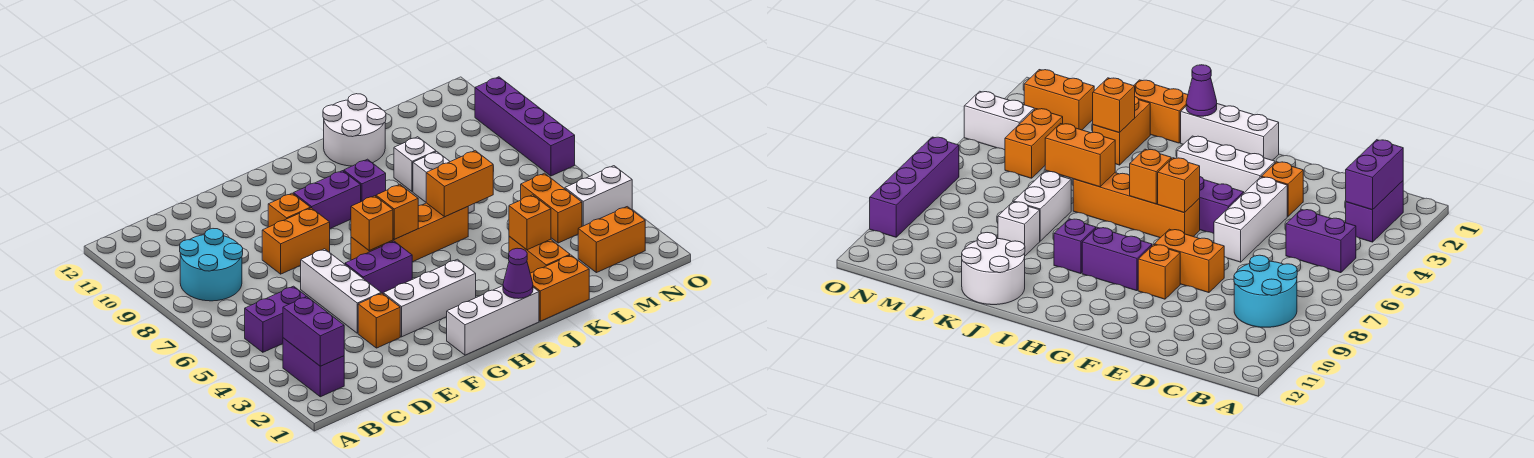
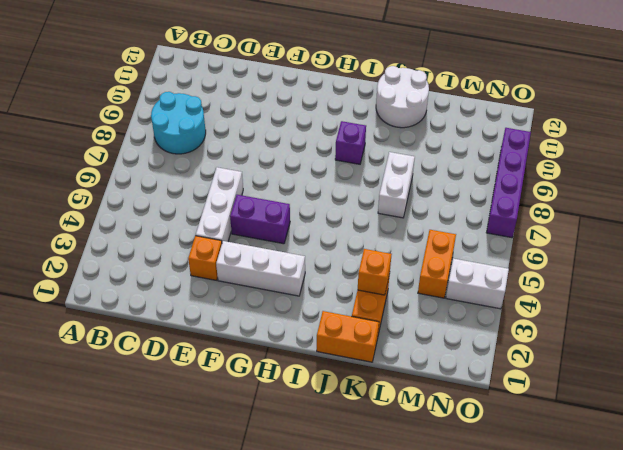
none -> purple brick B2:B3 level 1
none -> purple brick B5:C5 level 1
none -> orange brick E8:F8 level 1

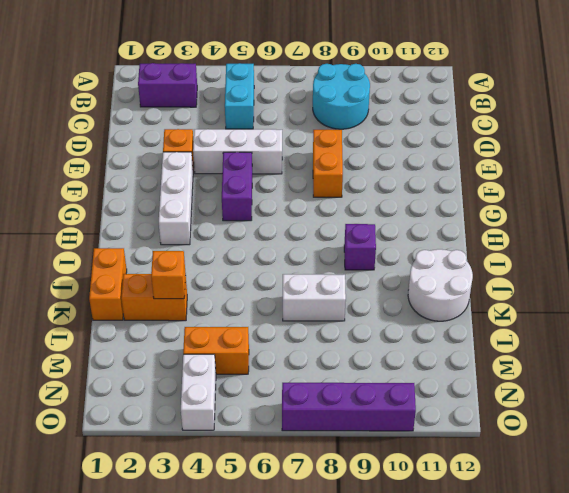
cyan brick B5:C5 level 1 -> purple brick B5:C5 level 1
none -> orange brick F9 level 1
none -> white brick G1:I1 level 1
none -> orange brick G6:J6 level 1

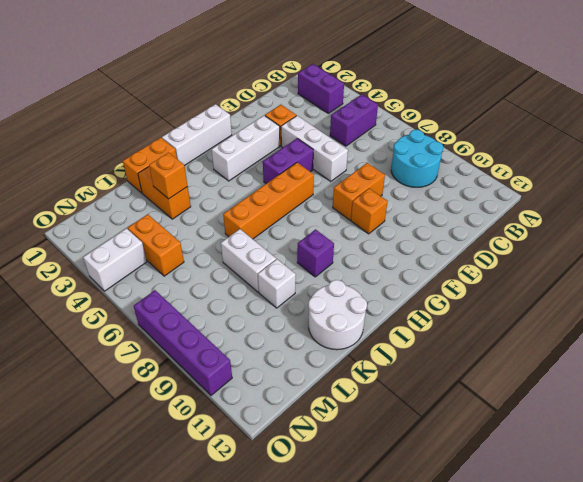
none -> purple brick G9:H9 level 1
none -> orange brick M2:N2 level 1
none -> purple brick B2:B3 level 2

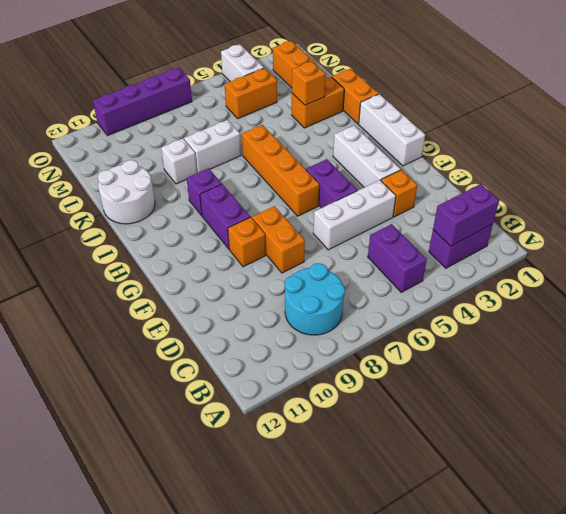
none -> orange brick G6 level 2
none -> orange brick H6 level 2
none -> purple cone I1 level 2

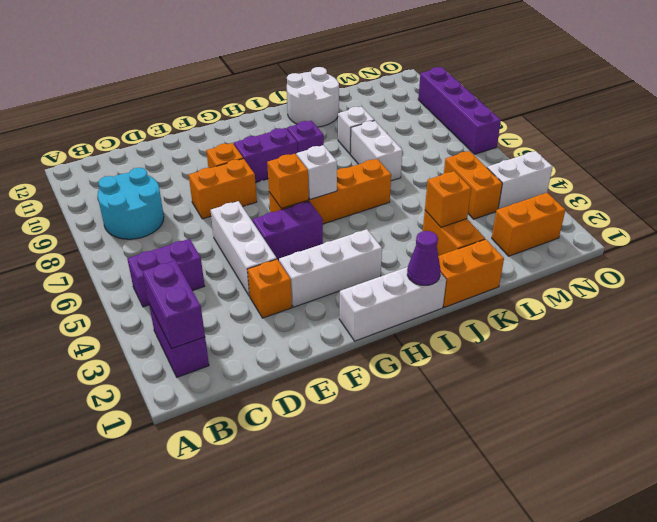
white brick H6 level 2 -> orange brick H6 level 2
none -> orange brick J6:K6 level 2

